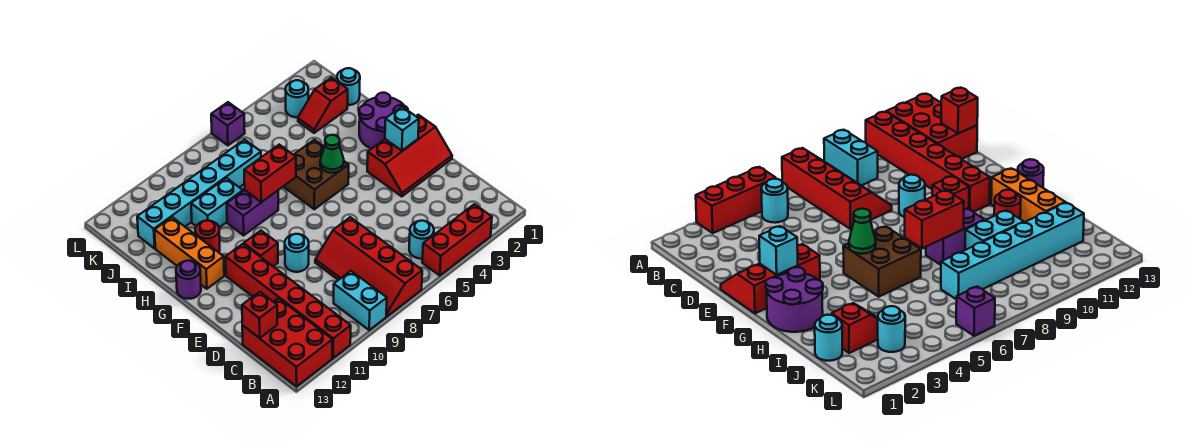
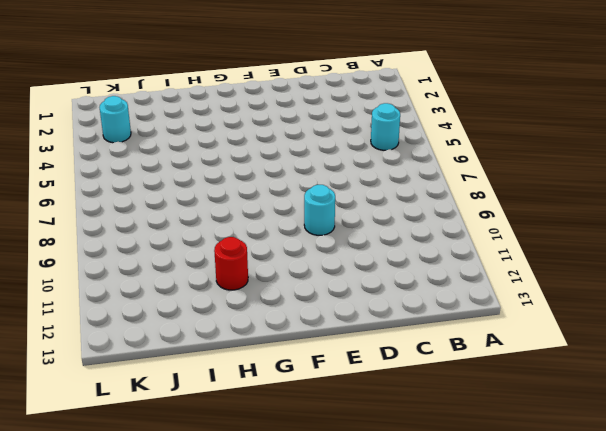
none -> red brick A3:A5 level 1
none -> red slope A7:D8 level 1 top 7
none -> cyan brick A9:B9 level 1

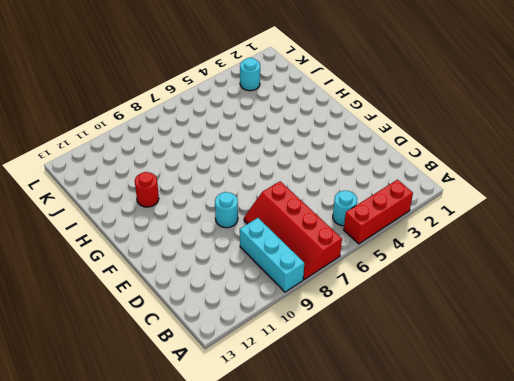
cyan brick A9:C9 level 1 -> cyan brick A9:B9 level 1
none -> red brick A11:F11 level 1
none -> red brick A12:C13 level 1
none -> red slope E1:F3 level 1 top F

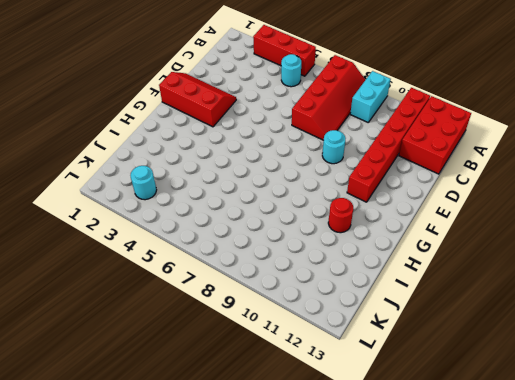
none -> red brick F10 level 1
none -> purple round brick G1:H2 level 1
none -> brown brick G5:H6 level 1

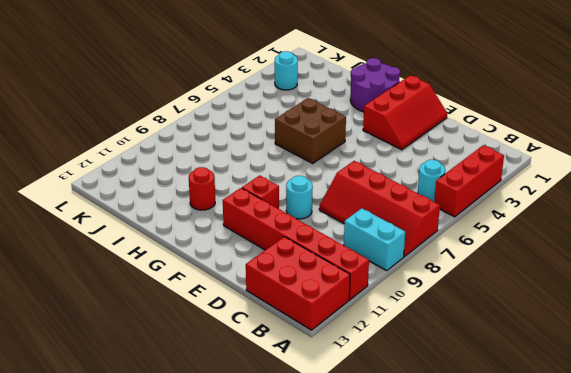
none -> orange brick G12:I12 level 1
none -> purple round brick G13 level 1
none -> purple brick H8:H9 level 1

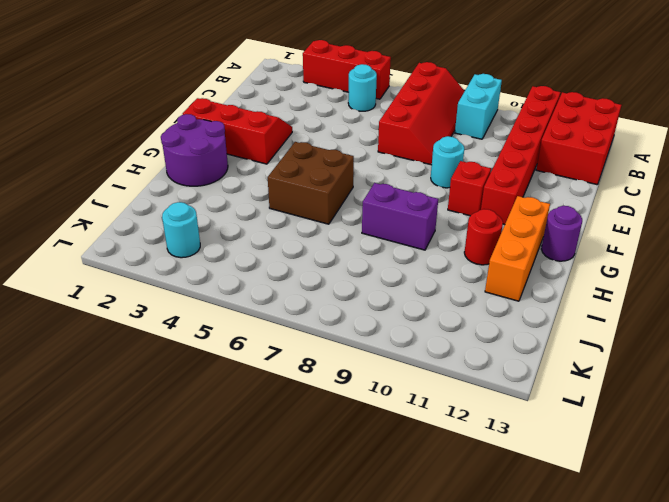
none -> cyan brick I9:I10 level 1
none -> cyan round brick J1 level 1
none -> red slope J2:J3 level 1 top 2

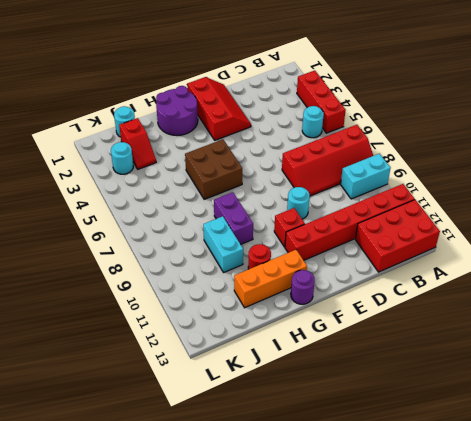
none -> cyan brick J7:J12 level 1
none -> purple brick L6 level 1
none -> red brick C13 level 2

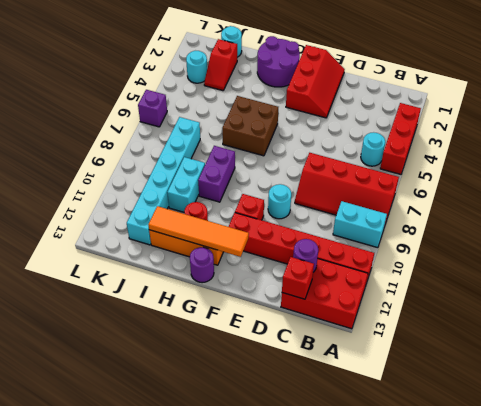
purple round brick C12 level 2 -> none
orange tile F12:I12 level 2 -> none
none -> cyan brick F2 level 2
none -> green cone G5 level 2
none -> red brick H7:H8 level 2

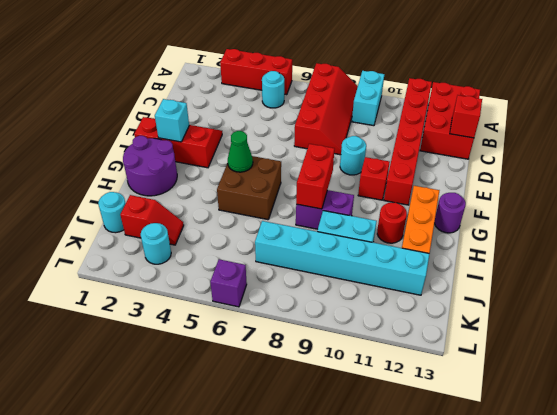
red brick G8:H8 level 2 -> red brick H7:H8 level 2

